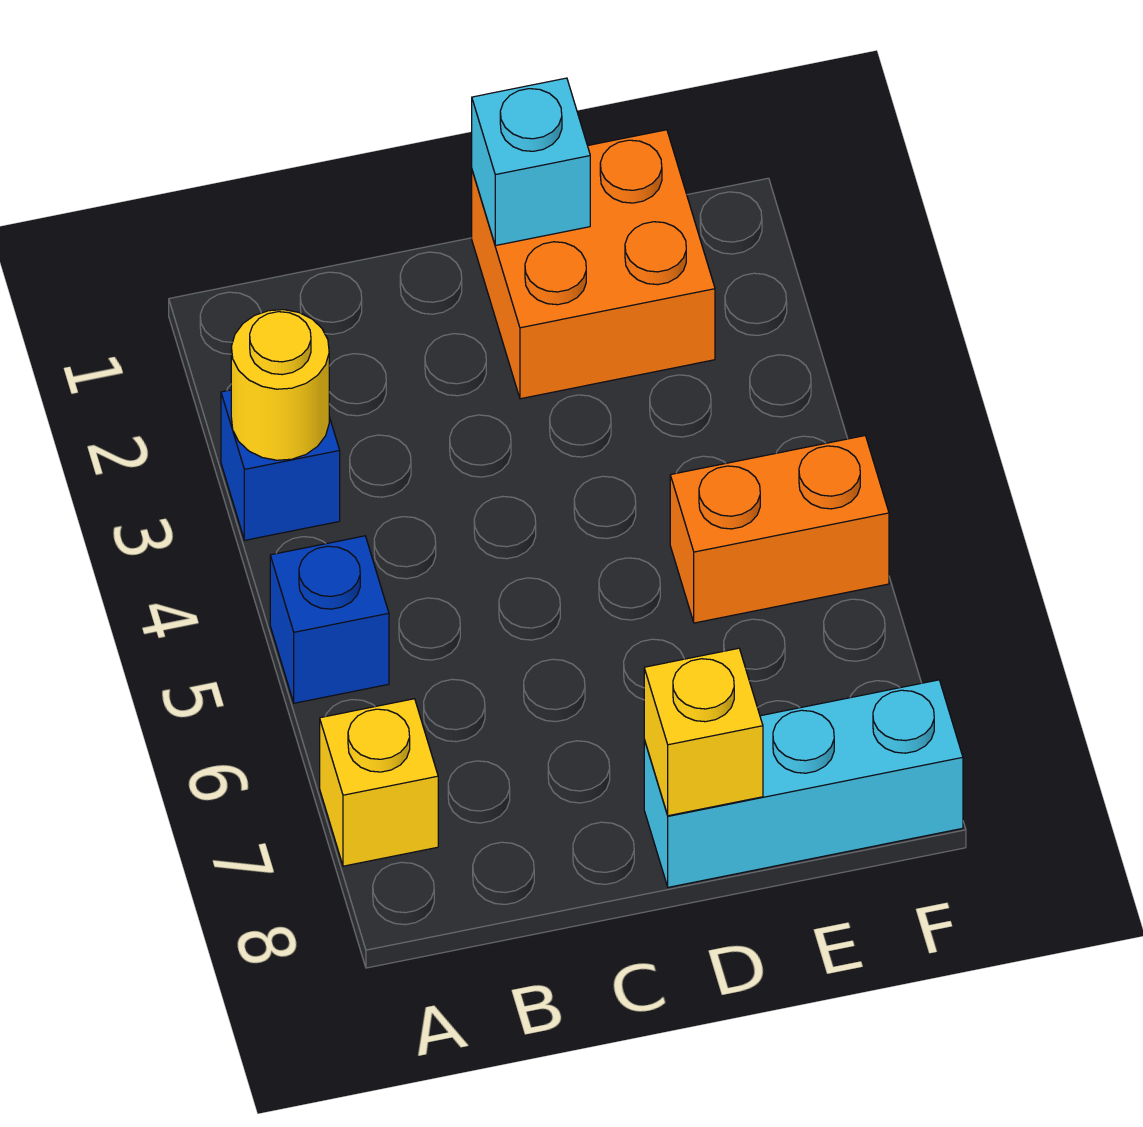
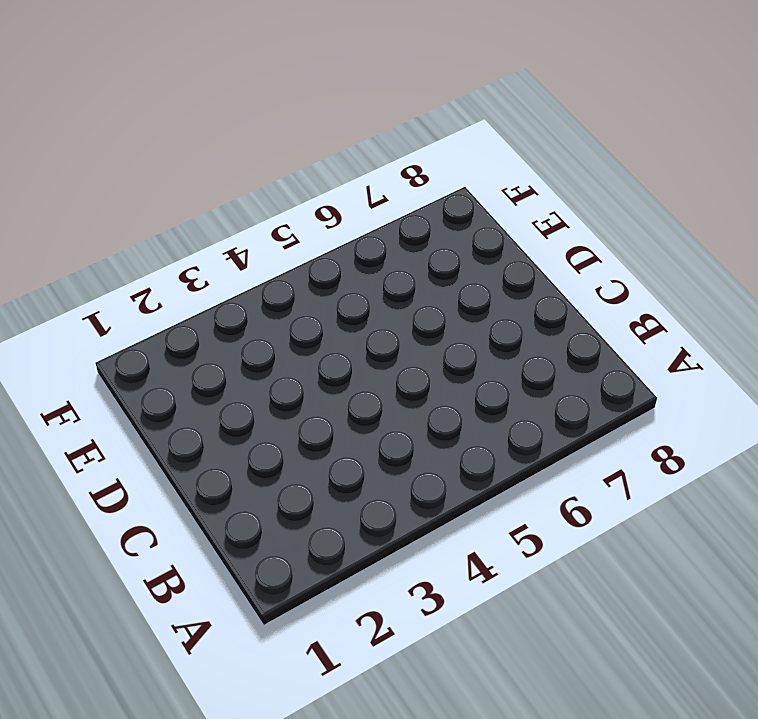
none -> blue brick A3 level 1
none -> blue brick A5 level 1

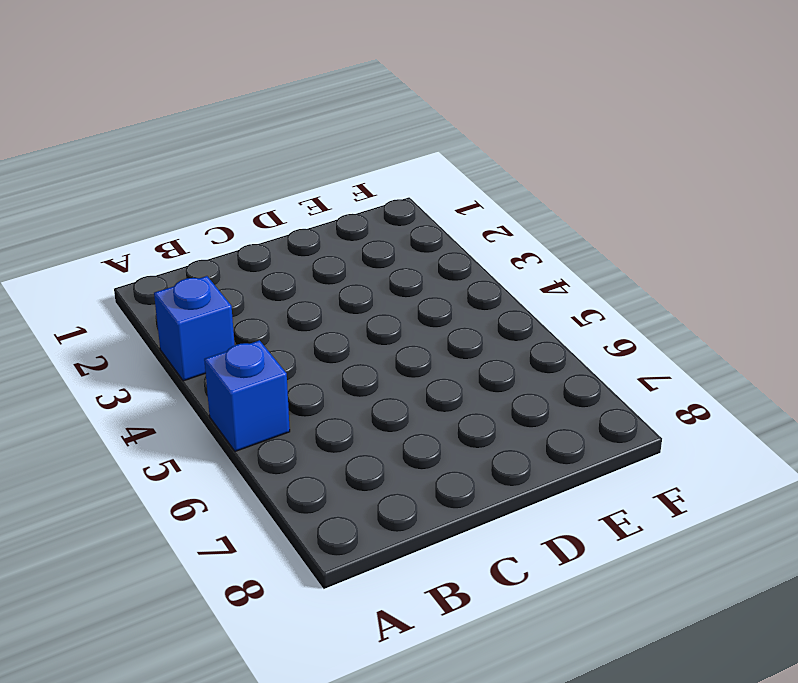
none -> yellow brick A7 level 1
none -> orange brick D1:E2 level 1

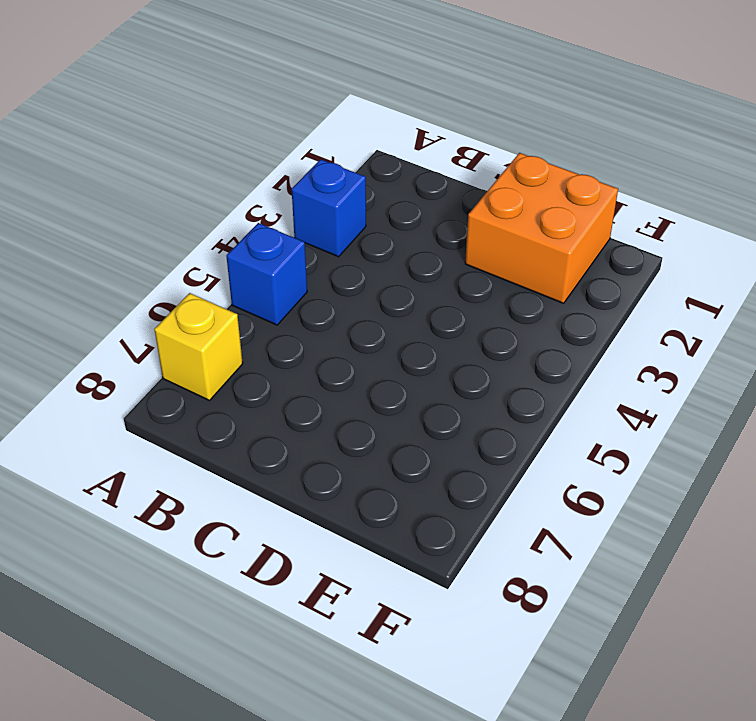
none -> cyan brick D8:F8 level 1
none -> orange brick E5:F5 level 1

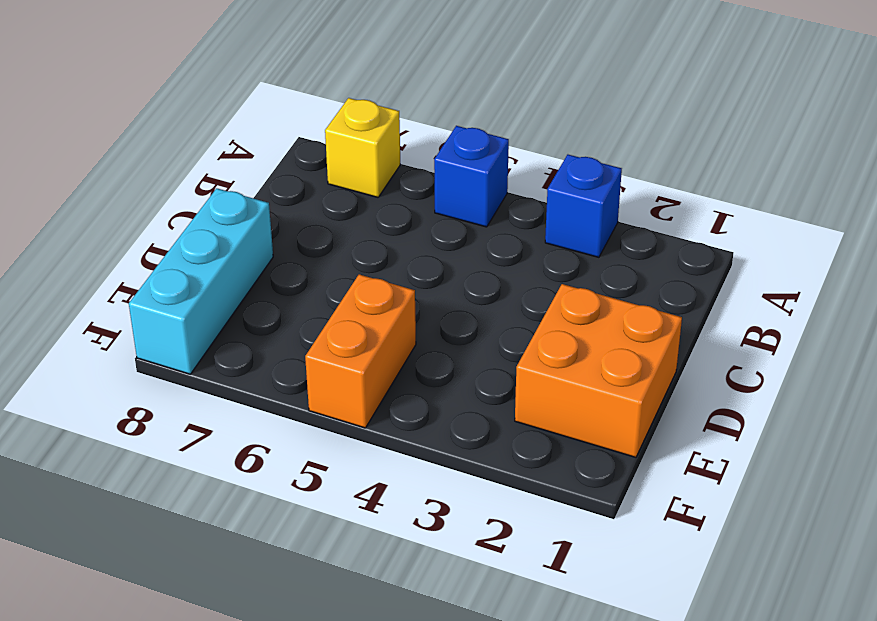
none -> yellow round brick A3 level 2
none -> cyan brick D1 level 2

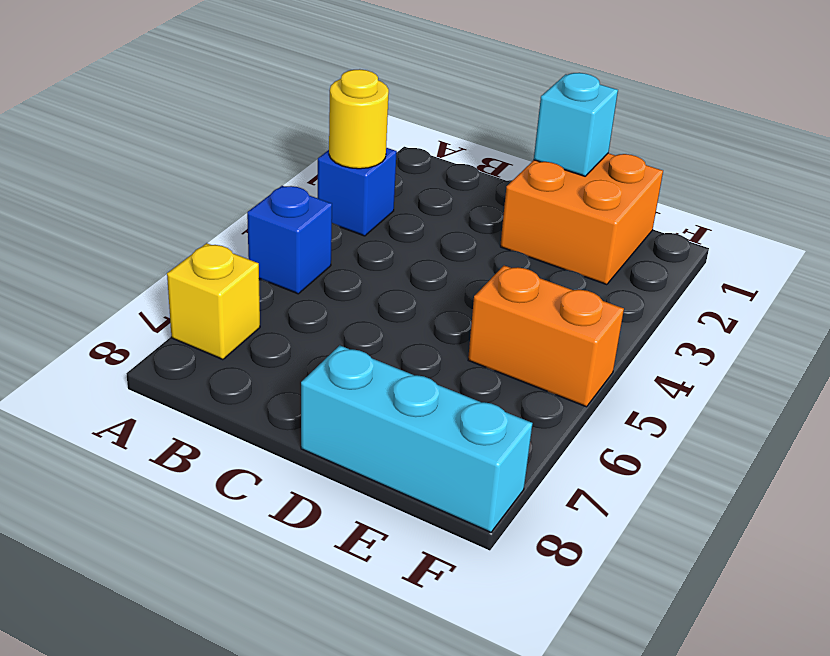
none -> yellow brick D8 level 2

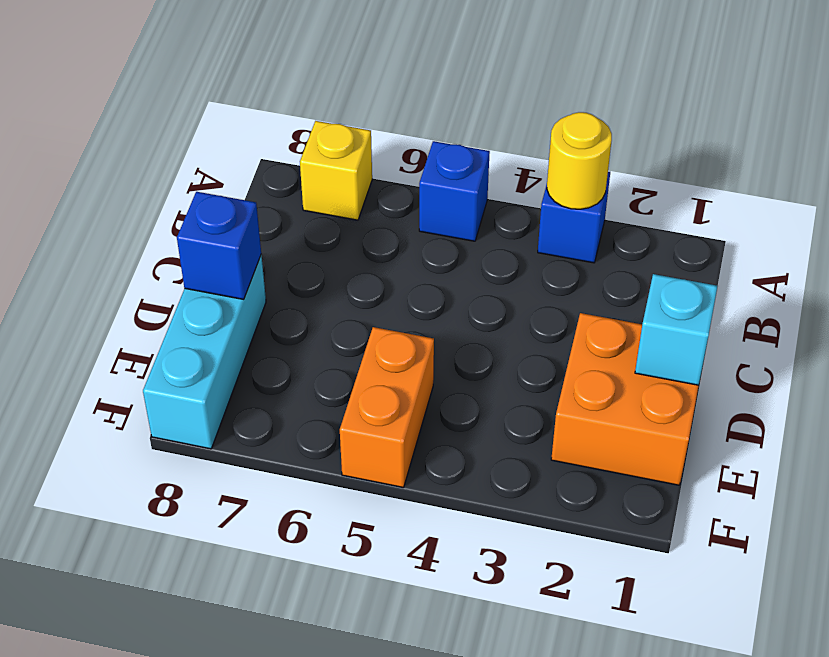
blue brick D8 level 2 -> yellow brick D8 level 2

